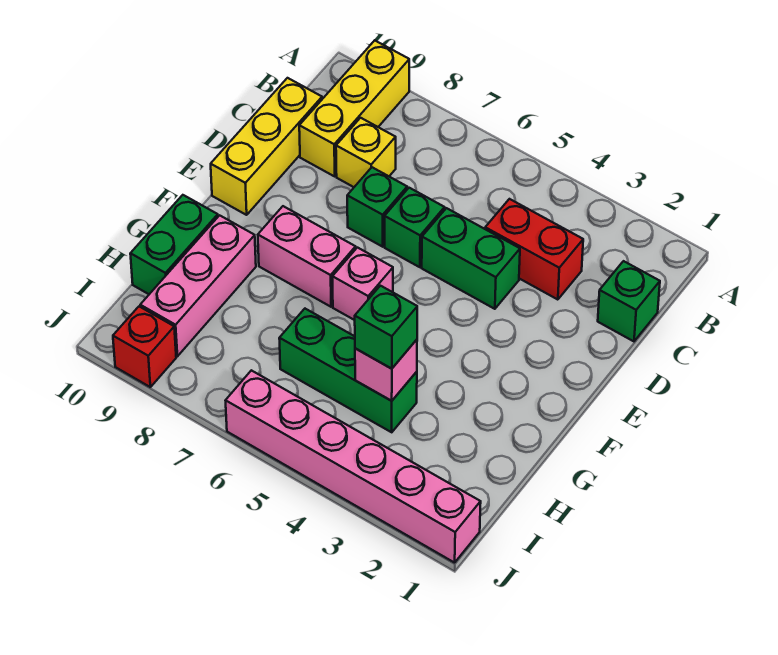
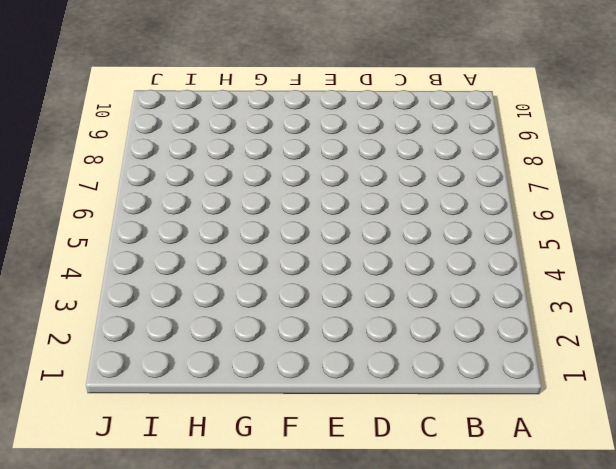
none -> yellow brick A9:C9 level 1
none -> green brick C1 level 1
none -> red brick C3:C4 level 1

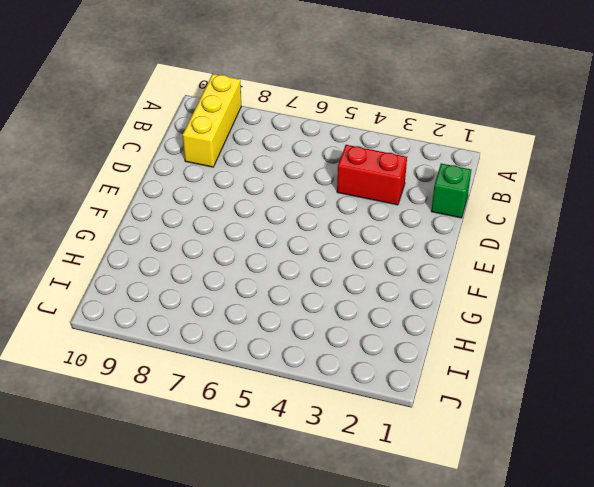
none -> yellow brick C8 level 1
none -> yellow brick C10:E10 level 1
none -> green brick D4:D5 level 1

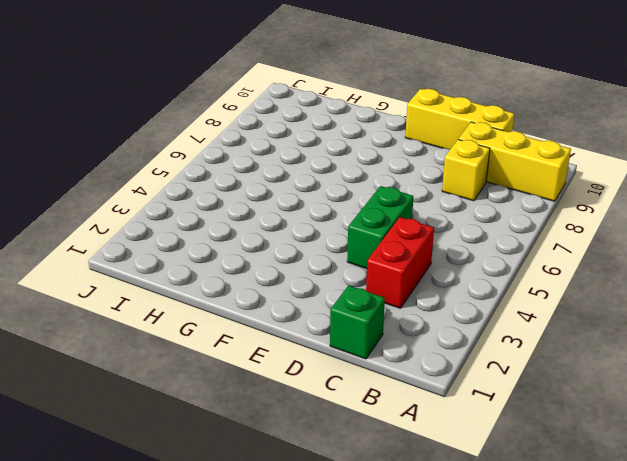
none -> green brick D6 level 1
none -> green brick D7 level 1
none -> pink brick F6 level 1

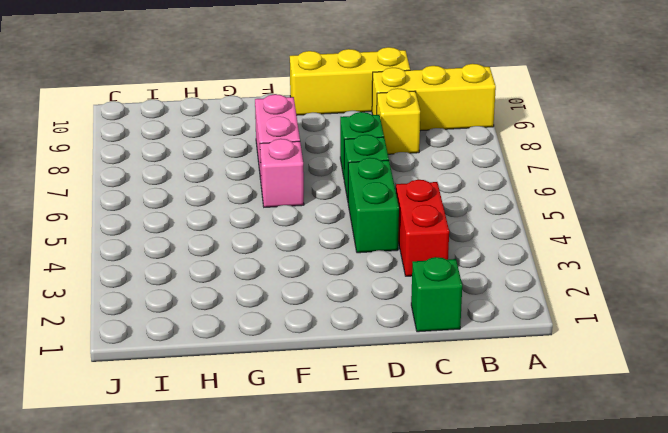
none -> pink brick G9:I9 level 1
none -> green brick G10:H10 level 1
none -> green brick H4:H6 level 1

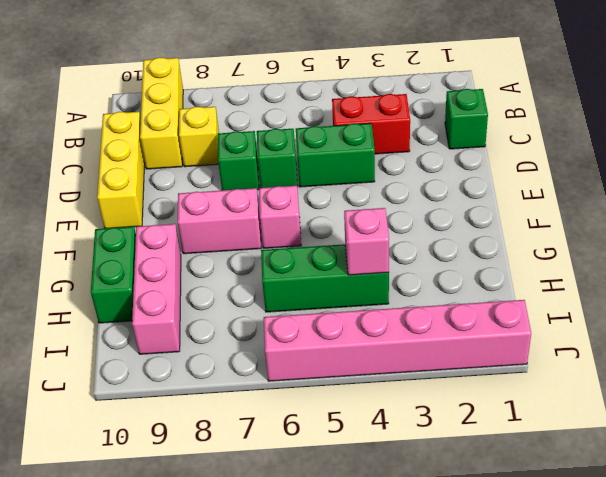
none -> red brick J9 level 1
none -> green brick H4 level 3

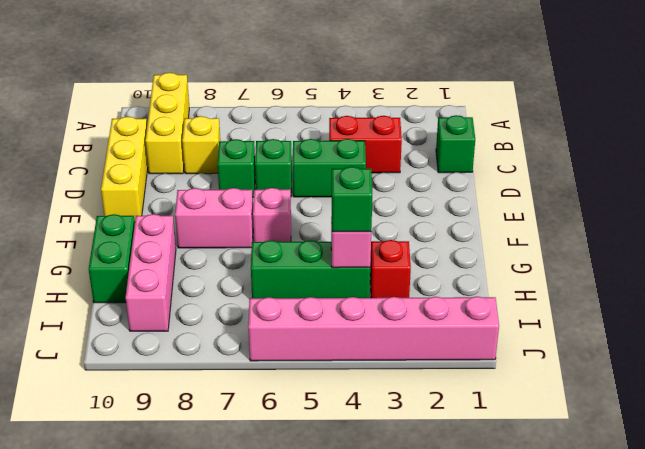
red brick H3 level 1 -> red brick J9 level 1

